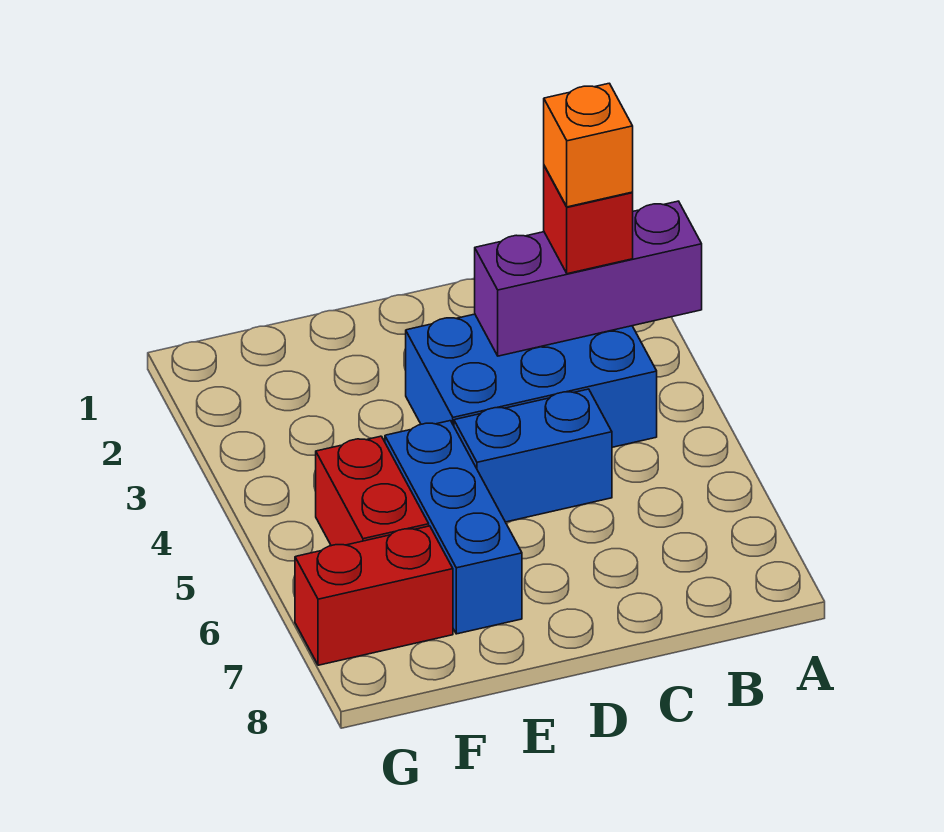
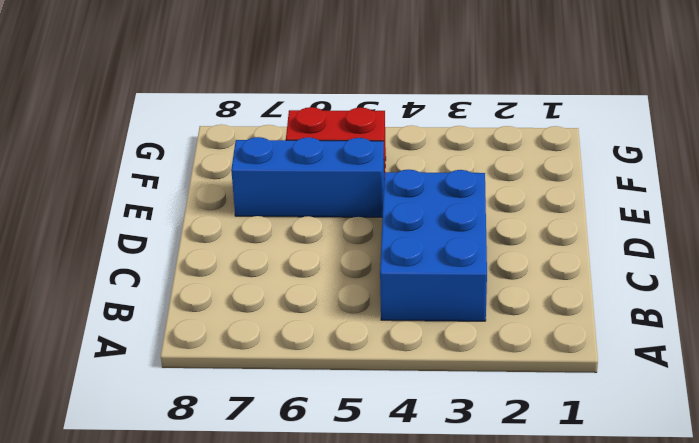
none -> blue brick C5:D5 level 1
none -> red brick F7:G7 level 1

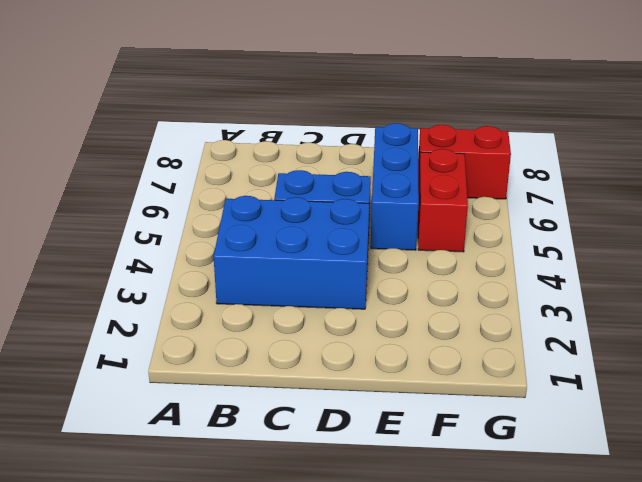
none -> purple brick A3:C3 level 2
none -> red brick B3 level 3

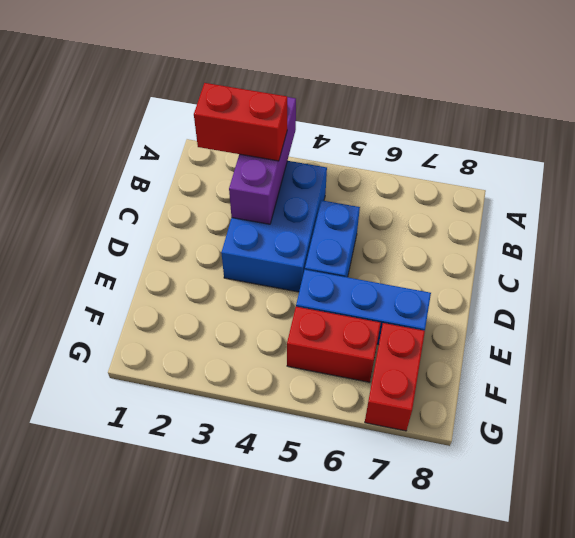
red brick B2:B3 level 3 -> red brick B3 level 3
none -> orange brick B3 level 4

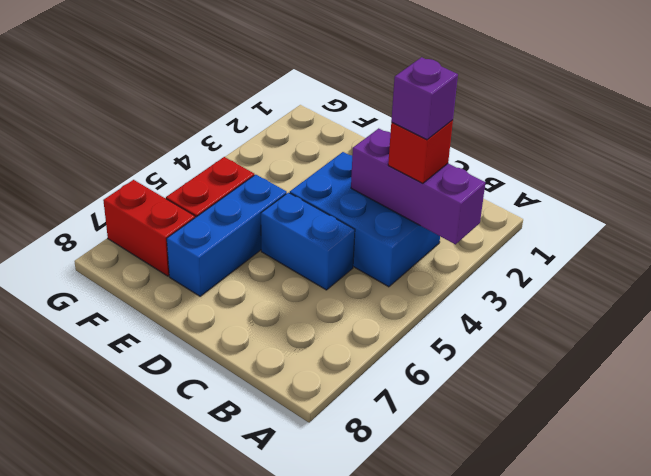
purple brick B3 level 4 -> orange brick B3 level 4

